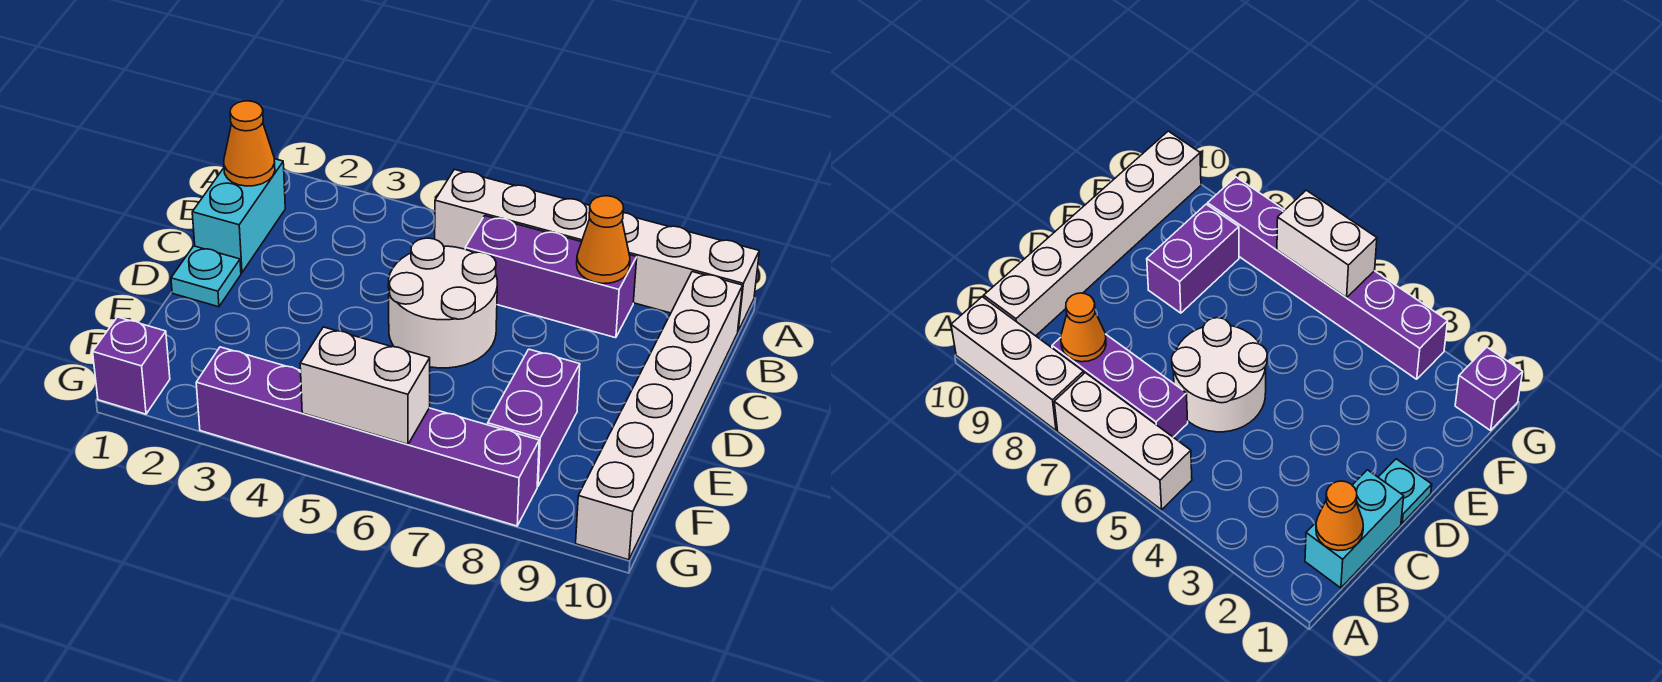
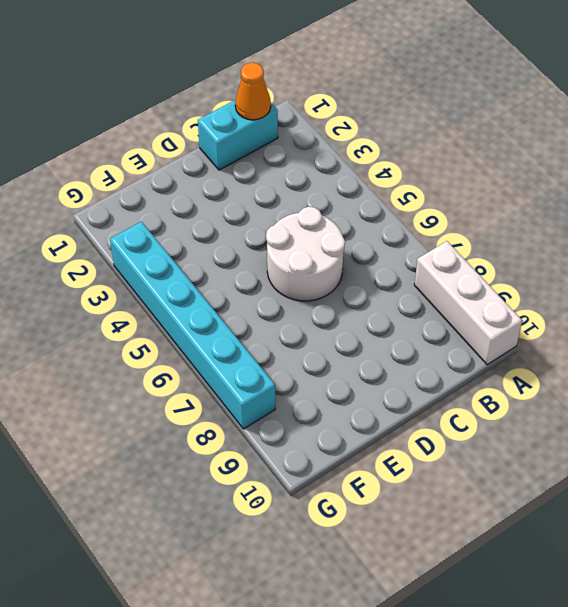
cyan brick G3:G8 level 1 -> purple brick G3:G8 level 1
none -> white brick A5:A7 level 1
none -> purple brick B6:B8 level 1
none -> white brick B10:G10 level 1

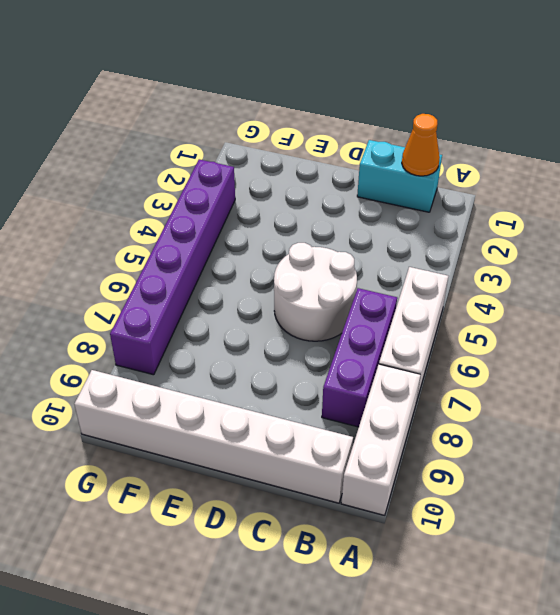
none -> cyan plate D1 level 1
none -> purple brick E8:F8 level 1
none -> purple brick G1 level 1

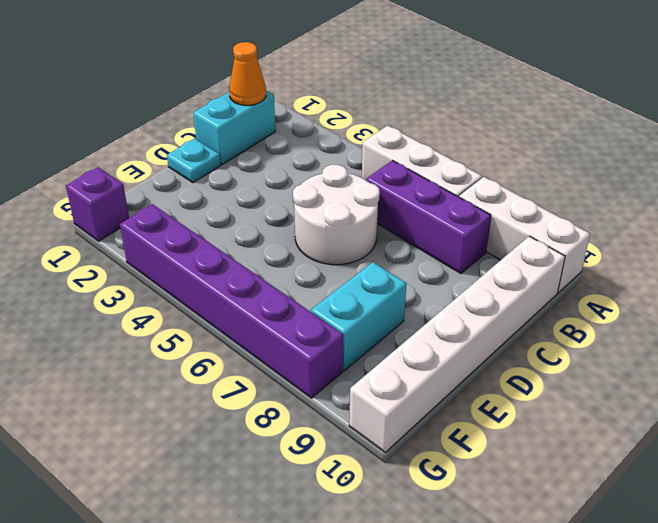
cyan brick E8:F8 level 1 -> purple brick E8:F8 level 1
none -> orange cone B8 level 2
none -> white brick G5:G6 level 2

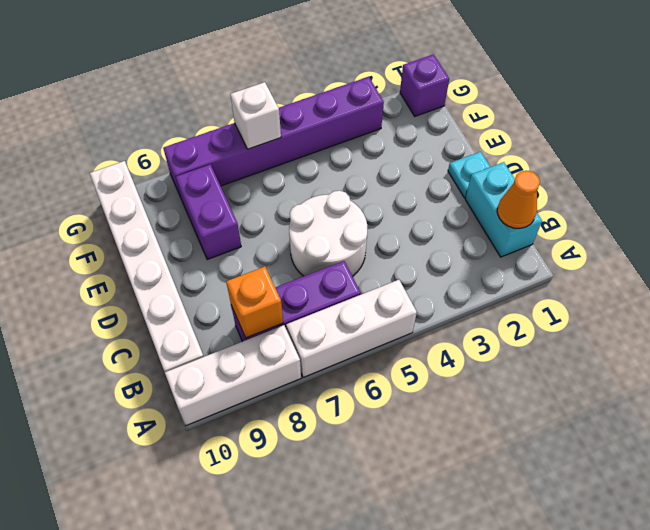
orange brick B8 level 2 -> orange cone B8 level 2
white brick G6 level 2 -> white brick G5:G6 level 2

